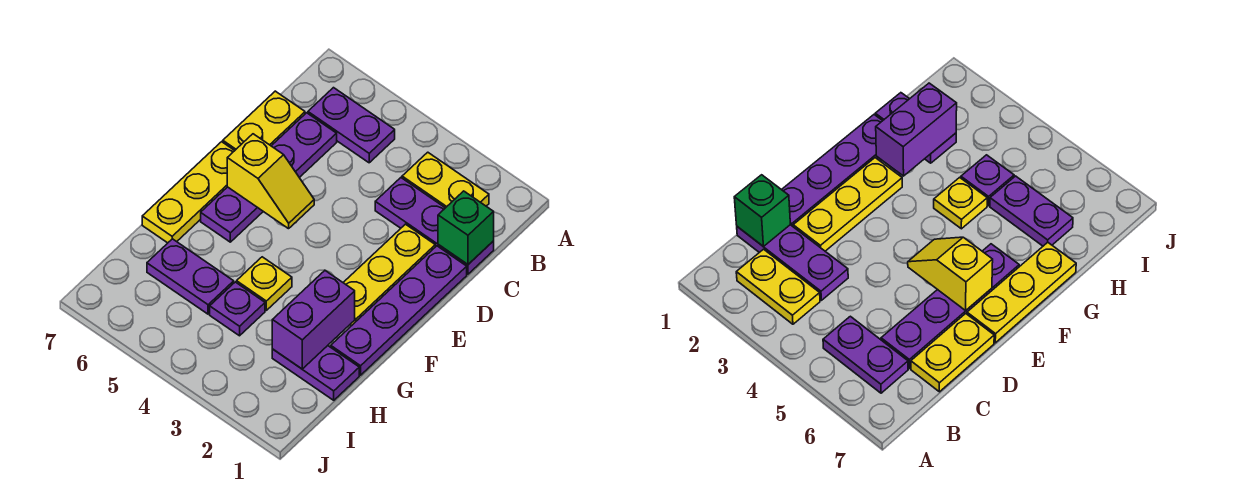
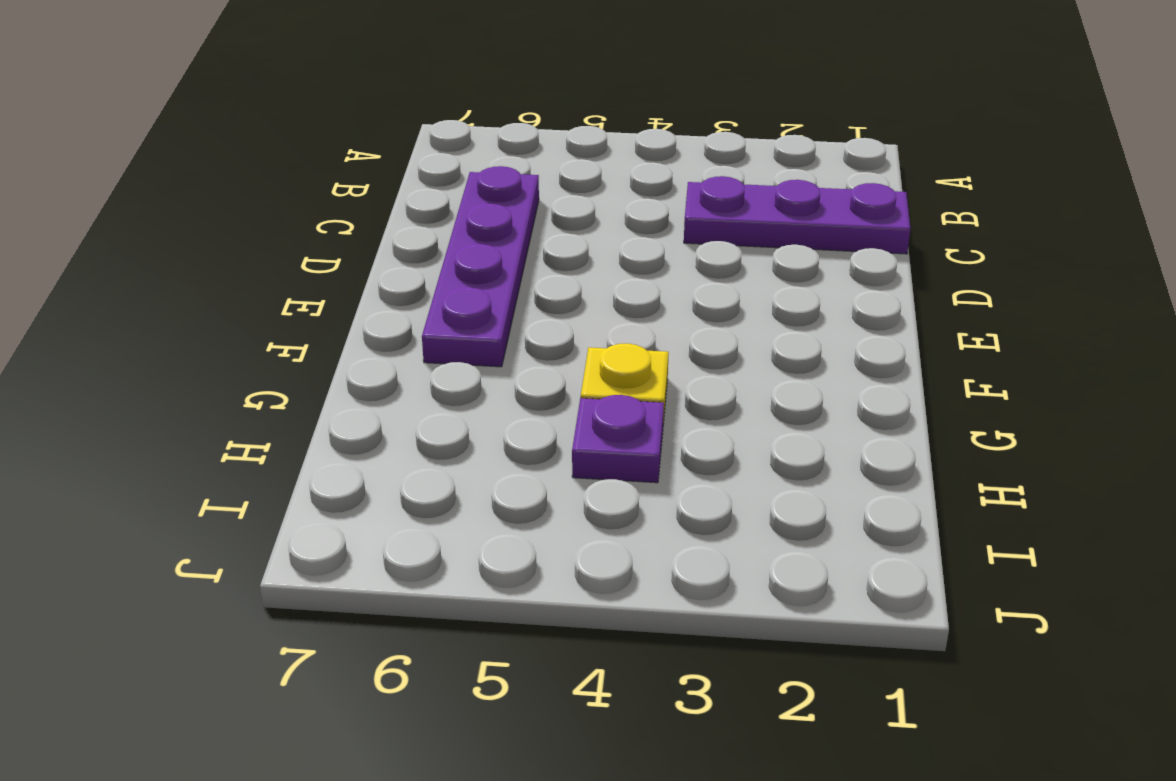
none -> yellow plate B2:B3 level 1
none -> purple plate B5:B6 level 1
none -> yellow plate C7:D7 level 1

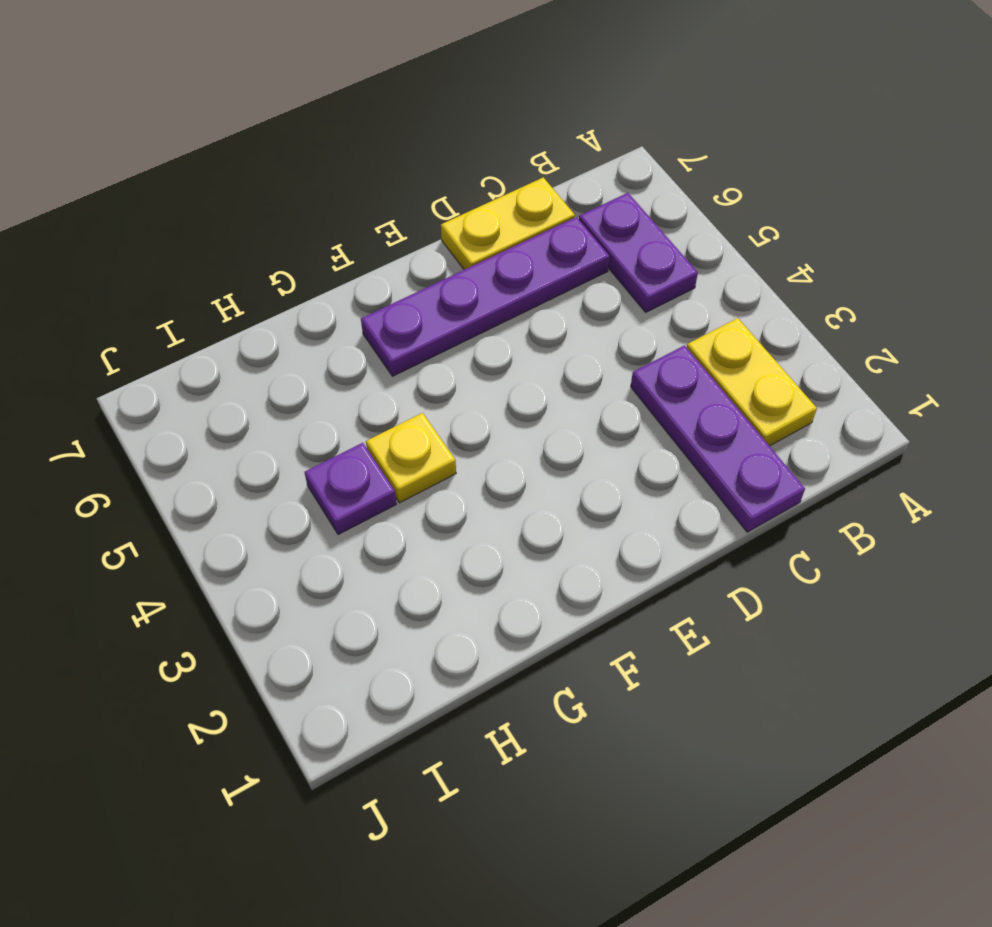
none -> purple plate D1:G1 level 1
none -> yellow plate D2:F2 level 1
none -> yellow plate E7:G7 level 1

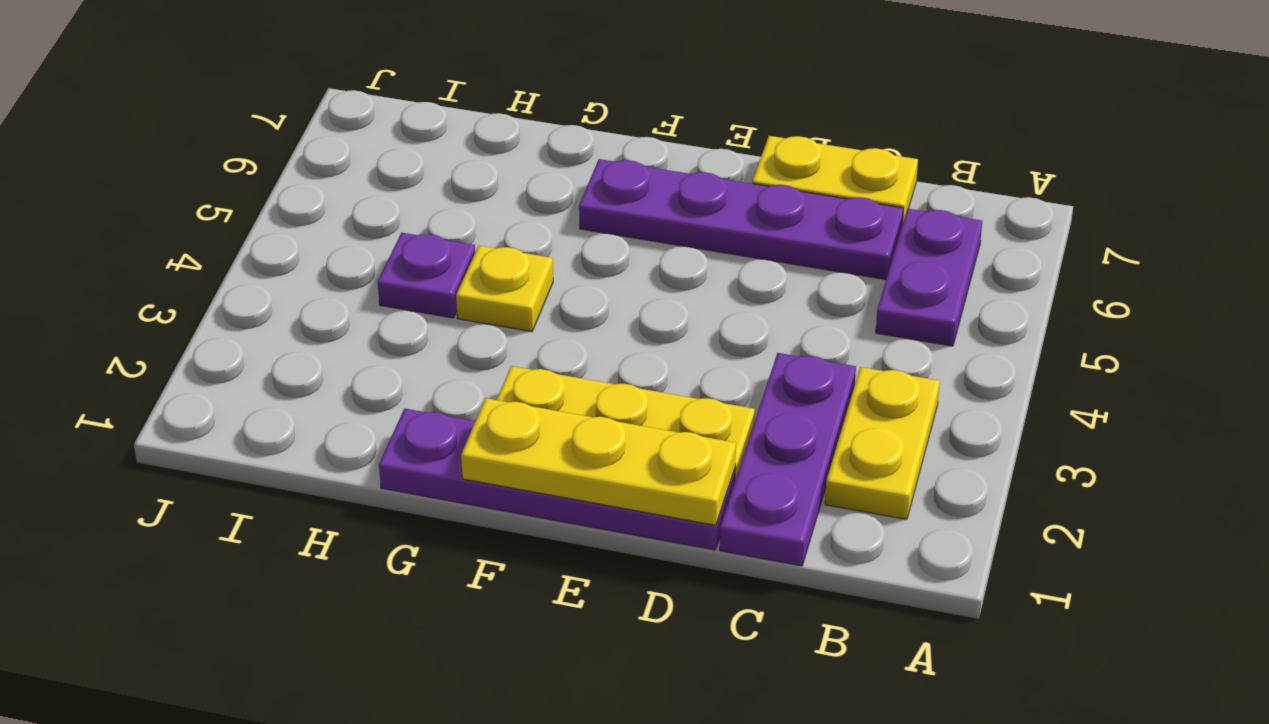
yellow plate D1:F1 level 2 -> yellow plate E7:G7 level 1
none -> purple plate H1:H2 level 1
none -> purple plate H5:H6 level 1
none -> green brick C1 level 2

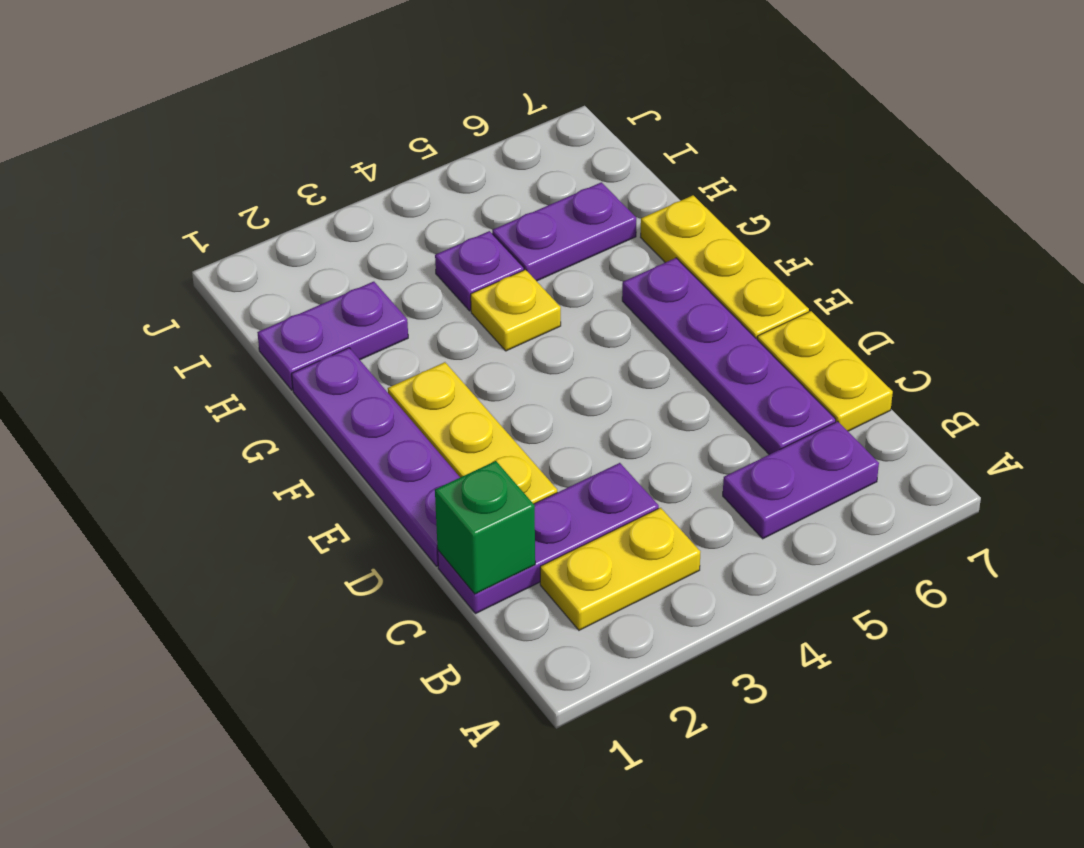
none -> yellow slope E5:E6 level 2 top 6
none -> purple brick G2:H2 level 2

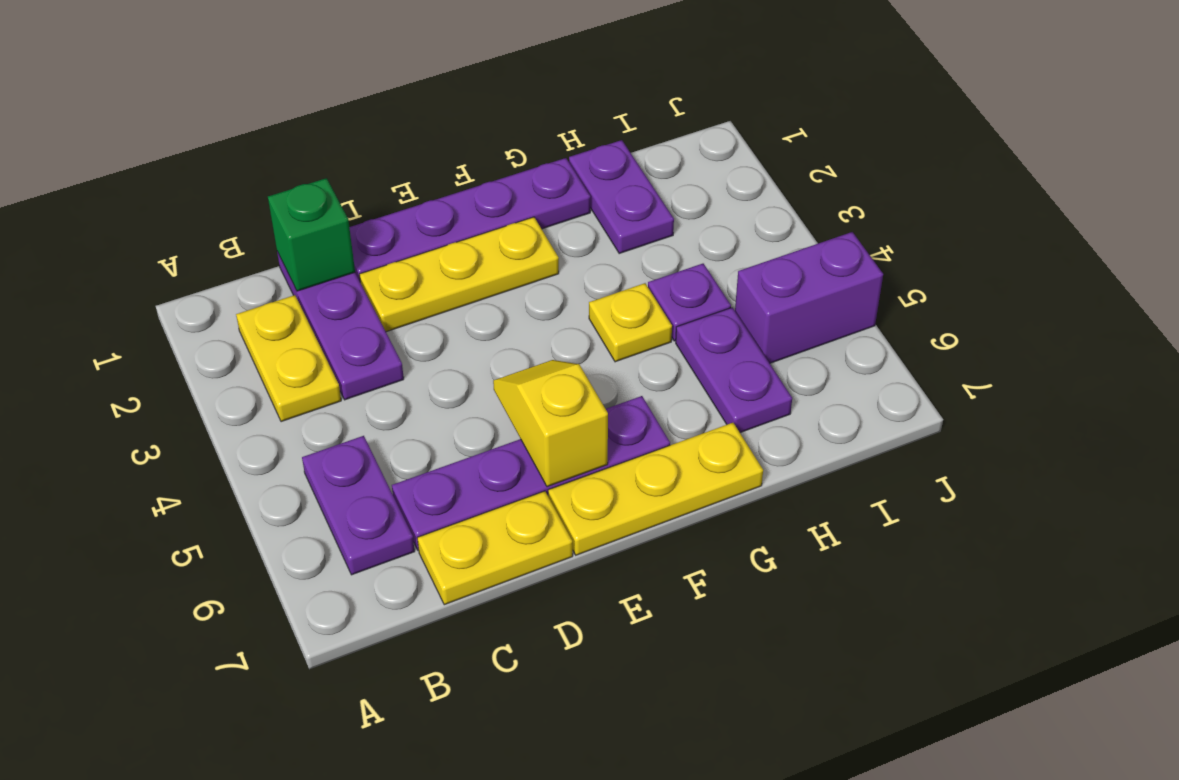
purple brick I5:J5 level 1 -> purple brick G2:H2 level 2

